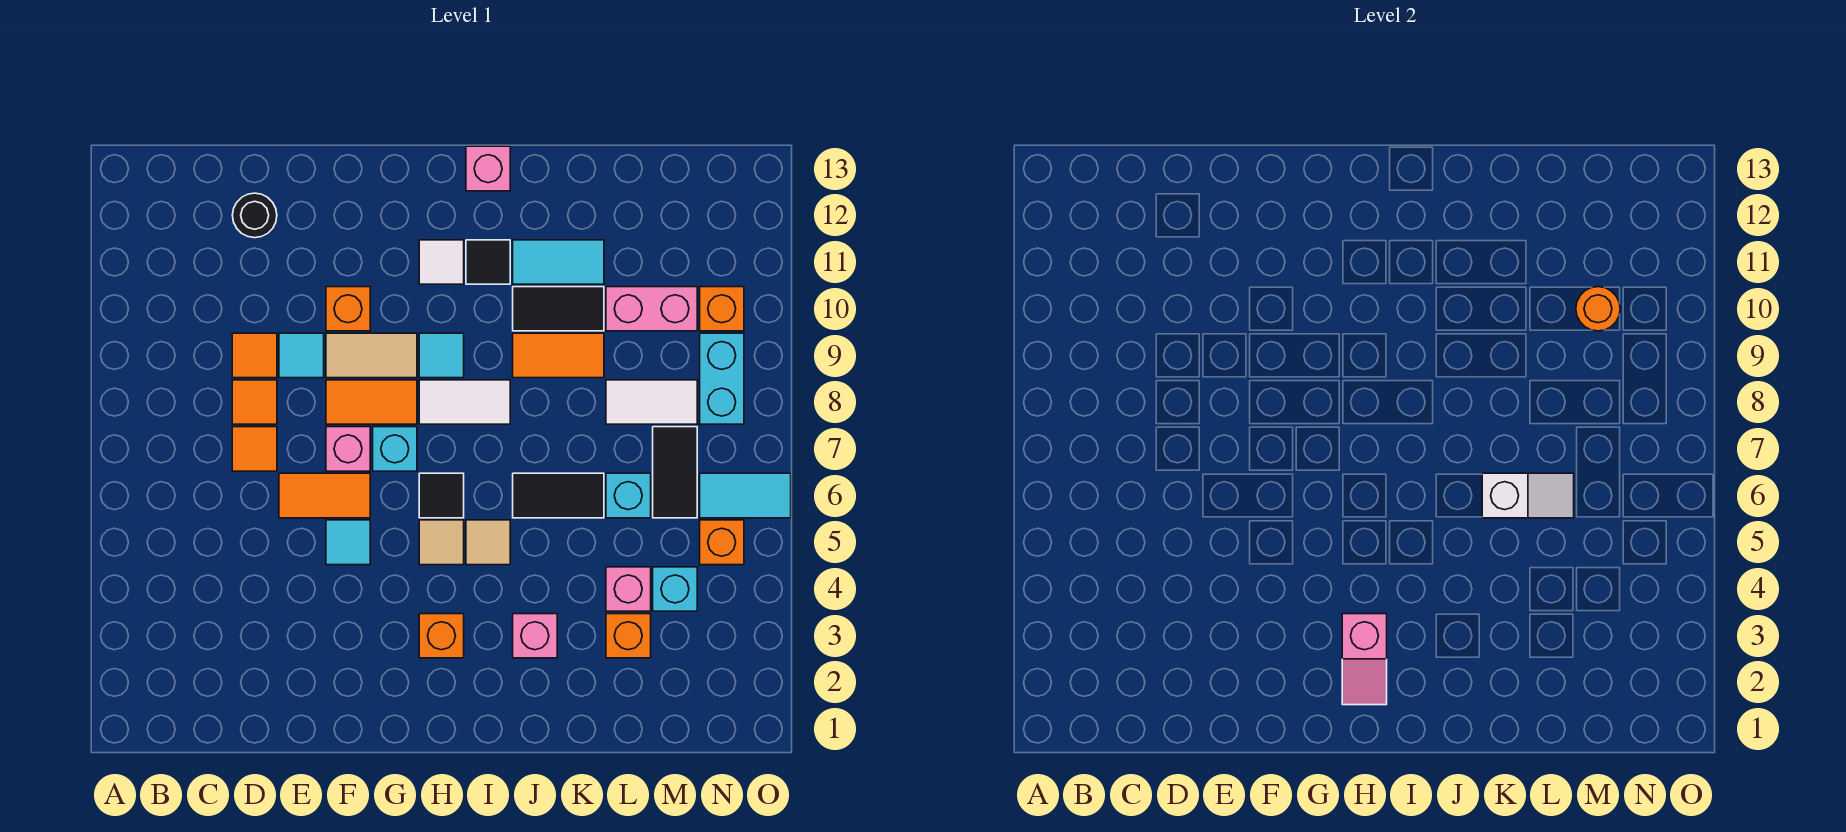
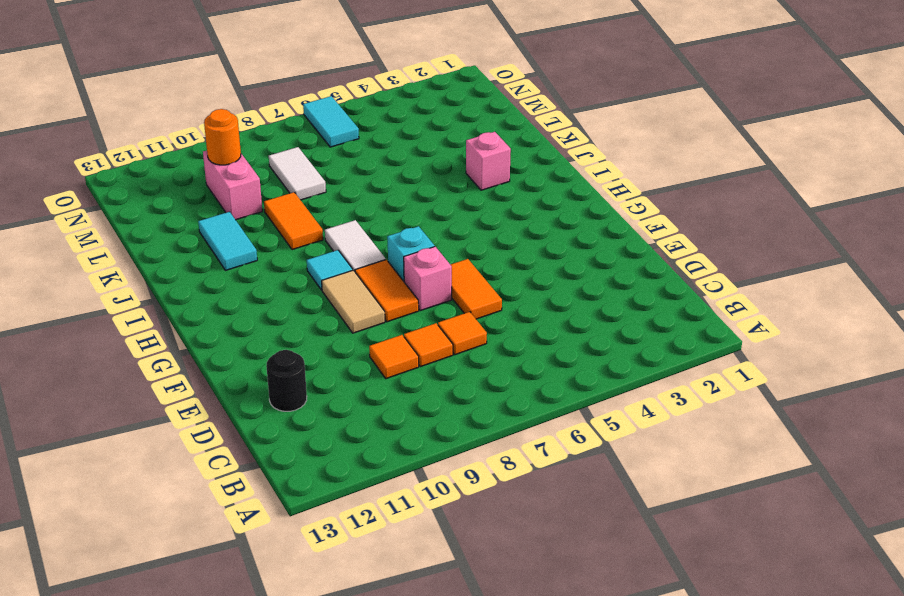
none -> cyan tile E9 level 1
none -> cyan tile F5 level 1
none -> orange brick F10 level 1
none -> orange brick H3 level 1

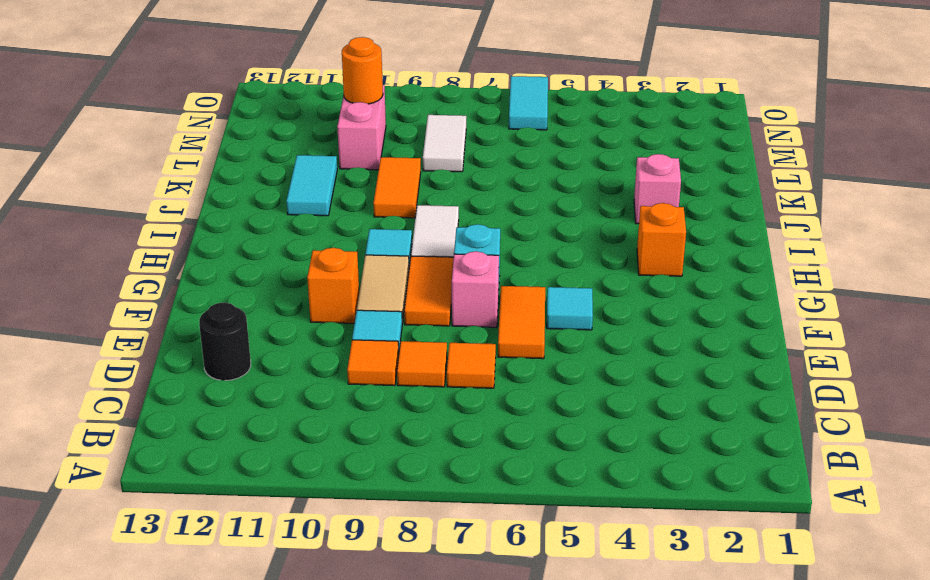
none -> tan tile H5 level 1
none -> black tile H6 level 1
none -> white tile H11 level 1
none -> tan tile I5 level 1

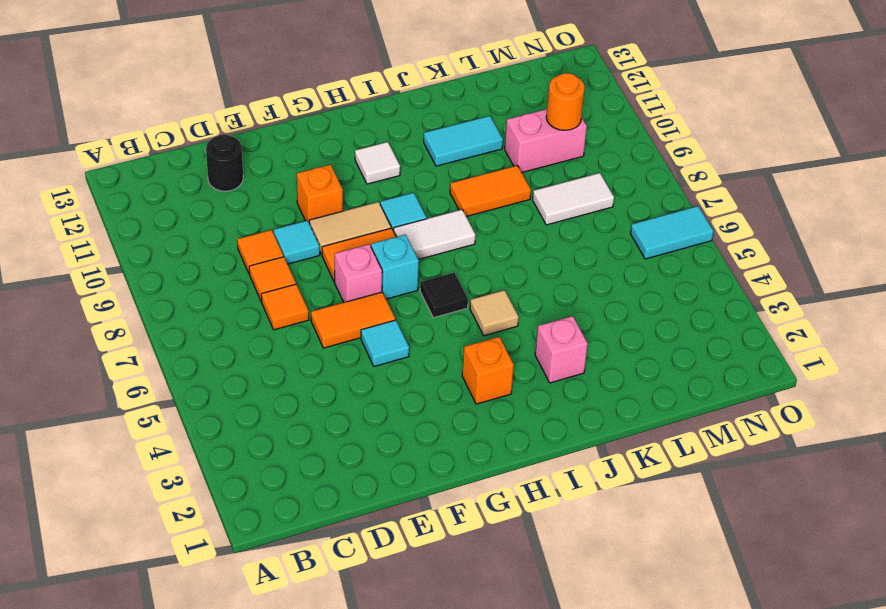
none -> tan tile H5 level 1
none -> black tile I11 level 1
none -> pink brick I13 level 1
none -> black tile J6:K6 level 1

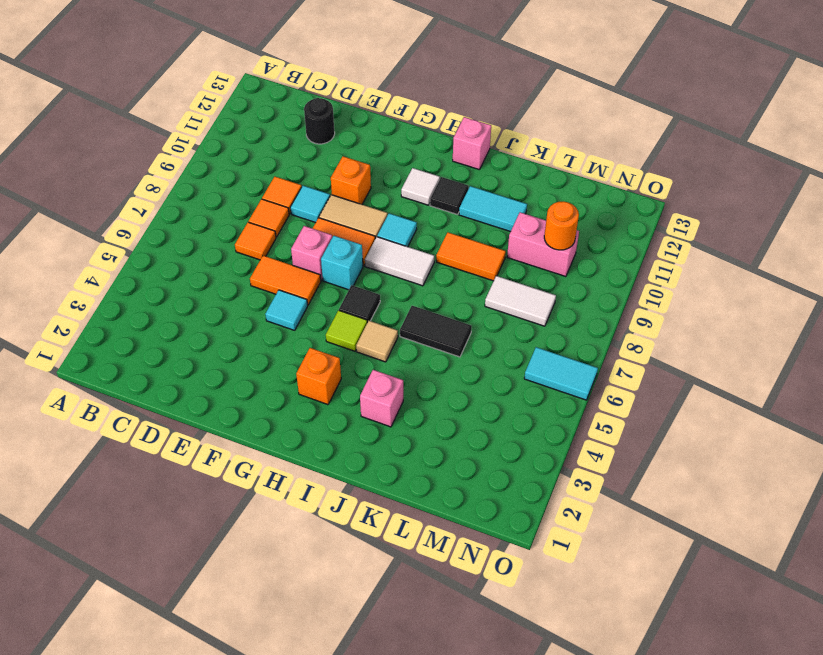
lime tile H5 level 1 -> tan tile H5 level 1
none -> black tile J10:K10 level 1
none -> orange brick L3 level 1
none -> pink brick L4 level 1
none -> cyan brick L6 level 1

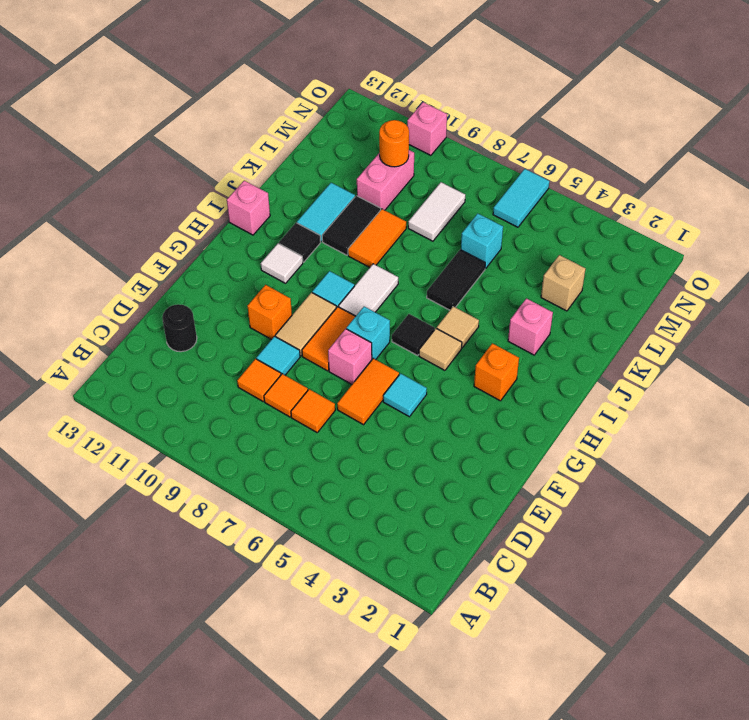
tan brick L3 level 1 -> orange brick L3 level 1
pink brick O10 level 1 -> pink brick L4 level 1
none -> cyan brick M4 level 1
none -> black tile M6:M7 level 1
none -> orange brick N5 level 1
none -> cyan brick N8:N9 level 1

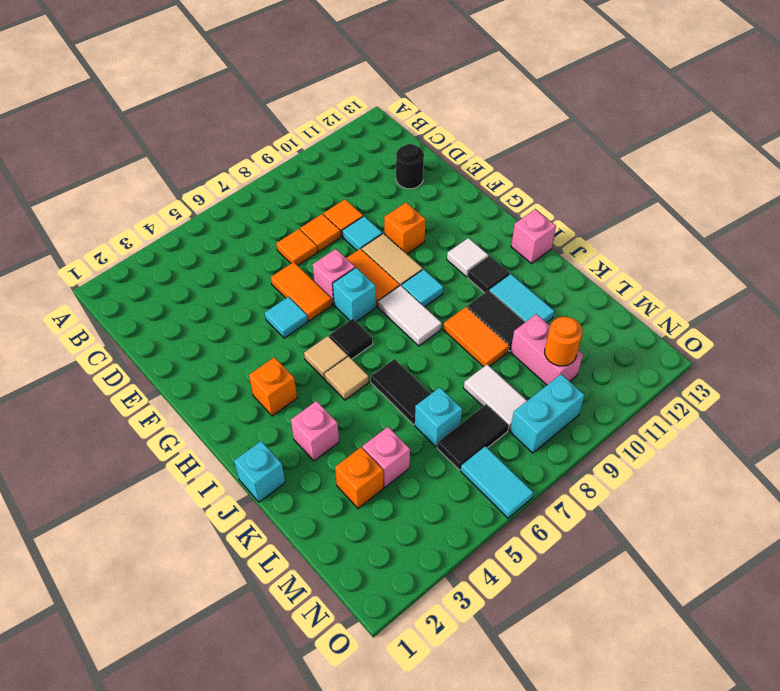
cyan brick J1 level 1 -> cyan brick M4 level 1
none -> orange brick N5 level 1
none -> orange brick N10 level 1
none -> pink slope H2:H3 level 2 top 3
none -> white slope K6:L6 level 2 top K

